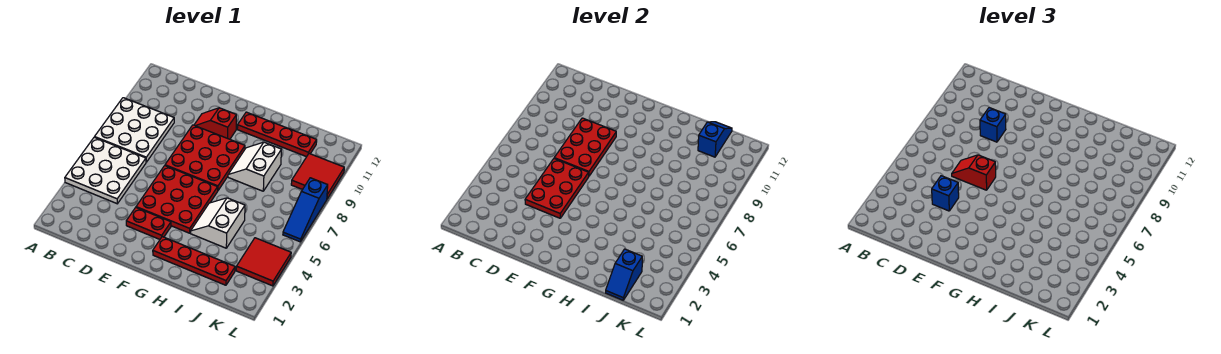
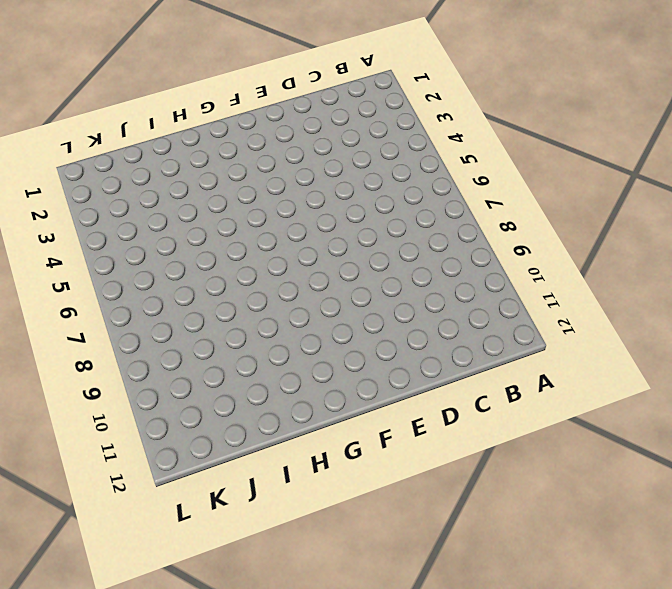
none -> white plate A4:C6 level 1
none -> white plate A7:C9 level 1
none -> red plate E3:F3 level 1

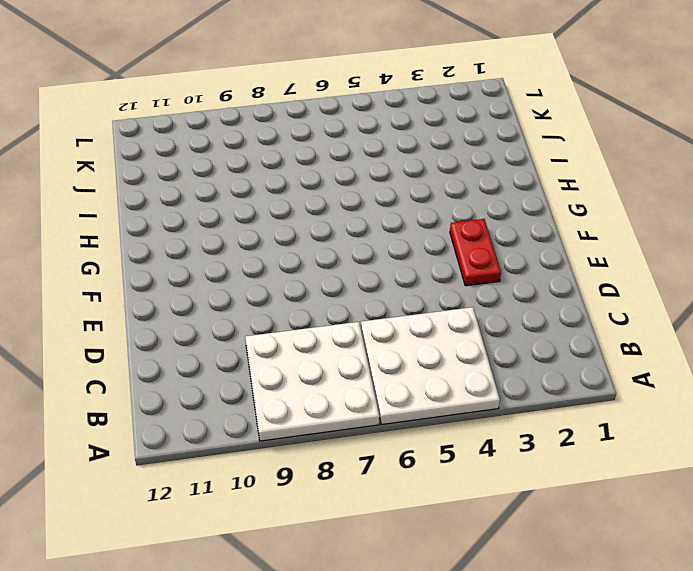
none -> red plate E4:G6 level 1
none -> red plate E7:G9 level 1
none -> red slope E10:F10 level 1 top F

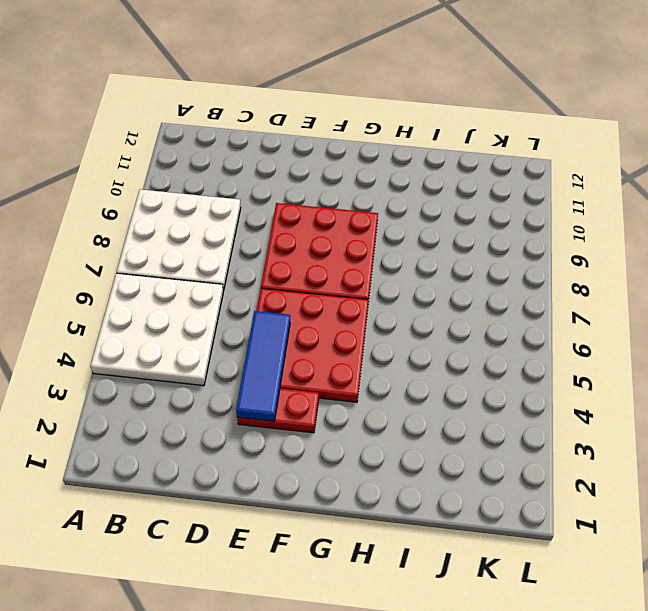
blue tile E3:E5 level 2 -> red plate D4:E6 level 2
none -> red slope E10:F10 level 1 top F
none -> red plate G2:J2 level 1
none -> red plate G11:J11 level 1

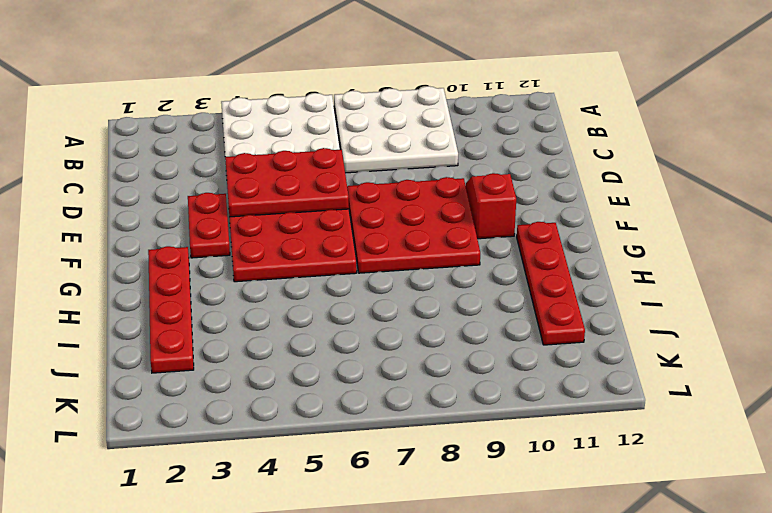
none -> white slope H4:I5 level 1 top I
none -> white slope H8:I9 level 1 top I
none -> red tile K3:L4 level 1

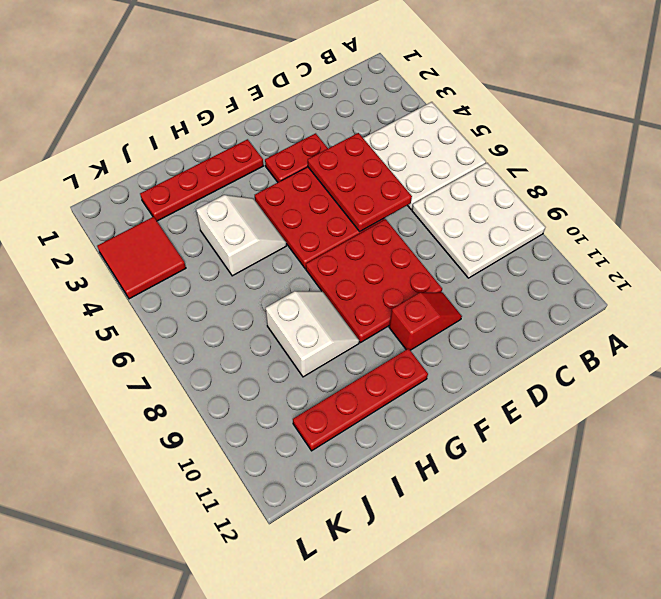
none -> red tile K9:L10 level 1
none -> blue slope L6:L8 level 1 top 8
none -> red plate D7:E9 level 2

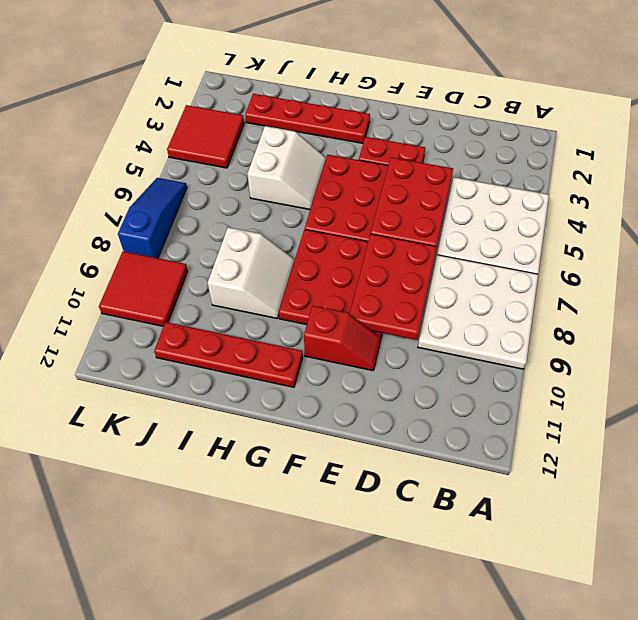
none -> blue slope J1:J2 level 2 top 2
none -> blue slope J11:J12 level 2 top 11
none -> blue brick D4 level 3

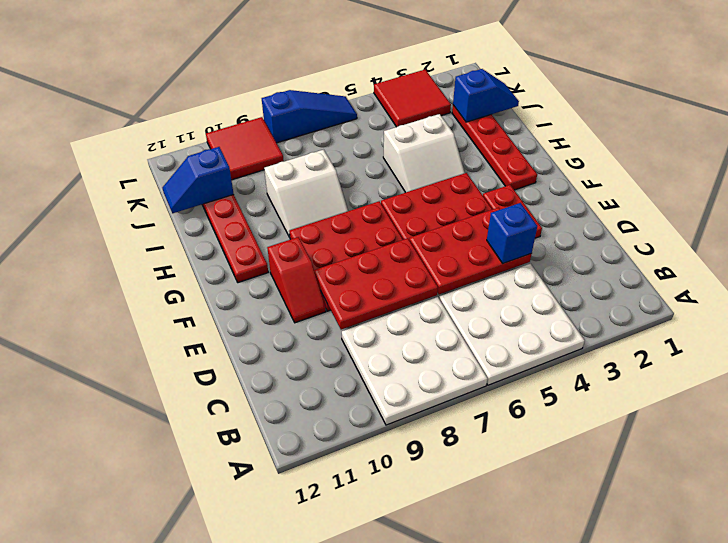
none -> red slope D6:E6 level 3 top E
none -> blue brick D9 level 3

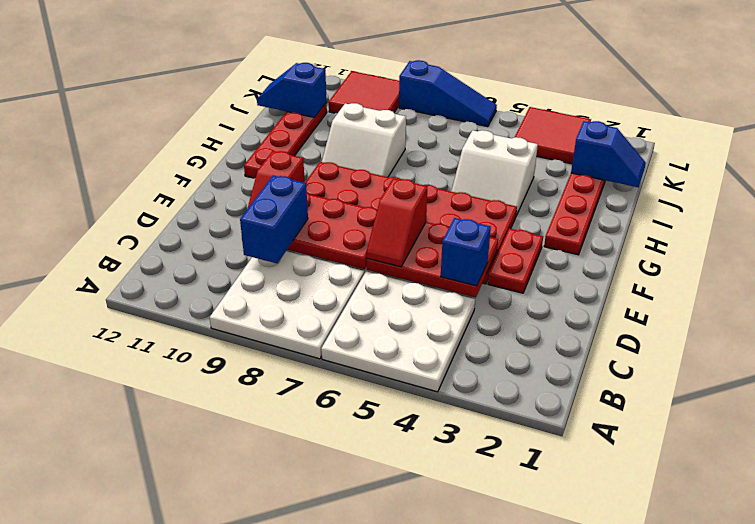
blue brick C9:D9 level 3 -> blue brick D9 level 3

